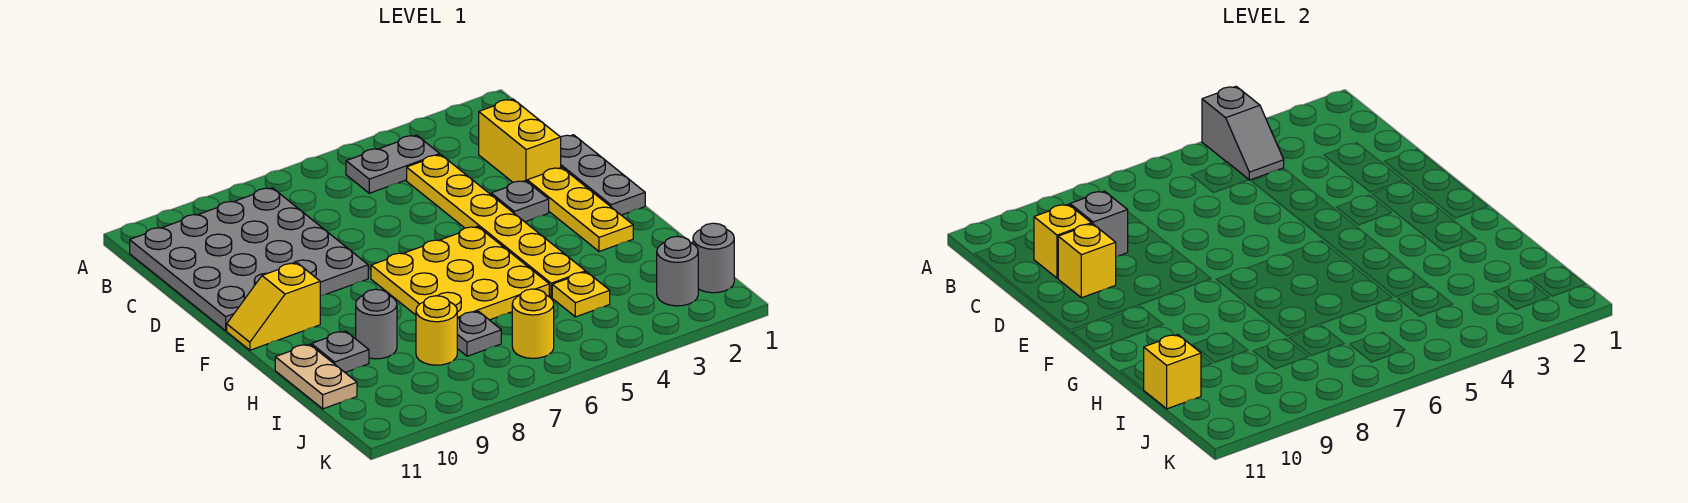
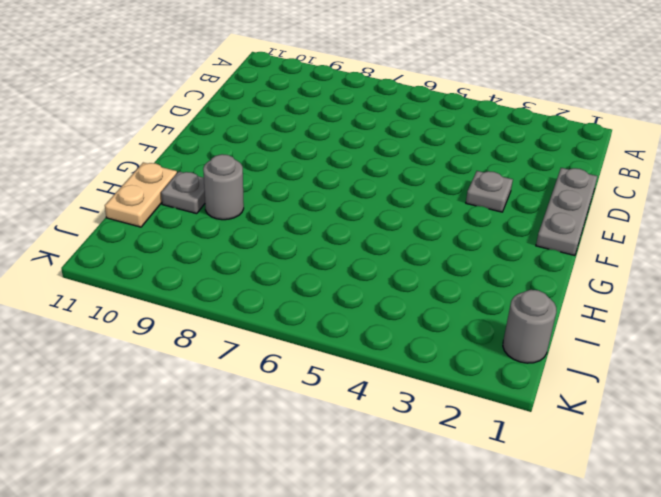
none -> grey plate B4:B5 level 1
none -> grey plate B8:E11 level 1
none -> yellow brick C2:D2 level 1

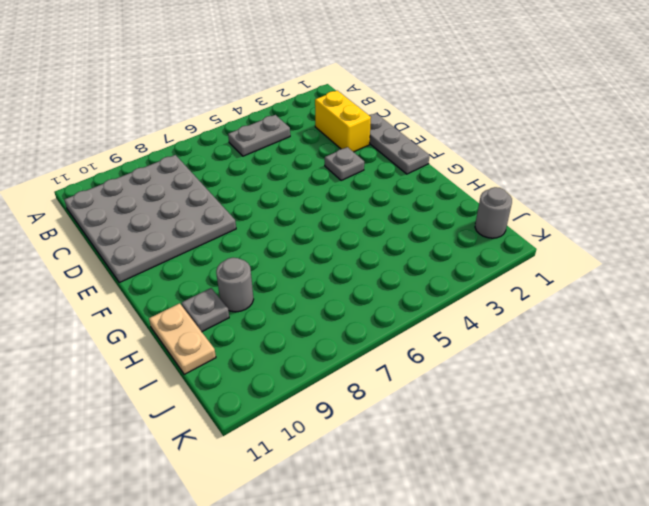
none -> yellow plate C4:H4 level 1
none -> yellow plate E2:G2 level 1
none -> yellow plate F5:H7 level 1

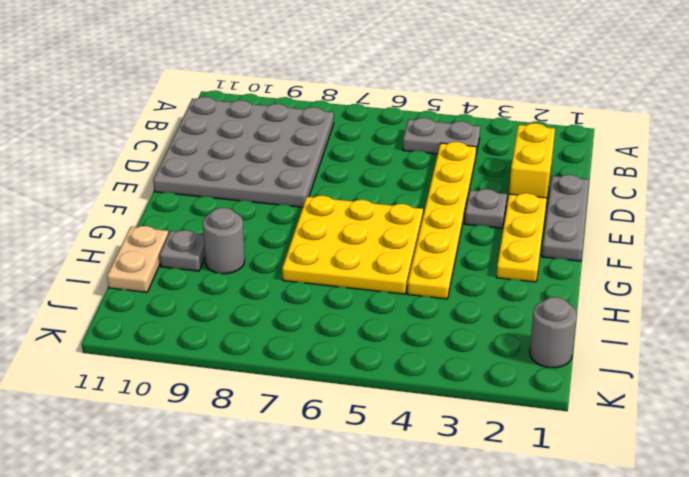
none -> yellow slope F10:F11 level 1 top 10
none -> yellow plate I4 level 1
none -> grey plate I7 level 1

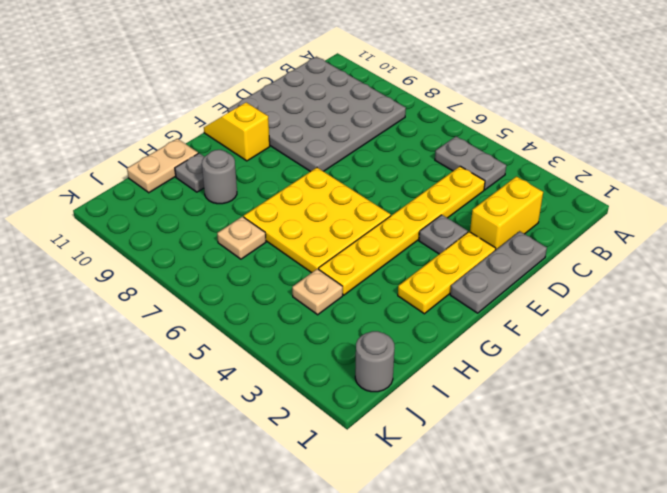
tan plate I4 level 1 -> yellow plate I4 level 1
tan plate I7 level 1 -> grey plate I7 level 1
none -> yellow round brick I8 level 1
none -> grey round brick J2 level 1
none -> yellow round brick J6 level 1

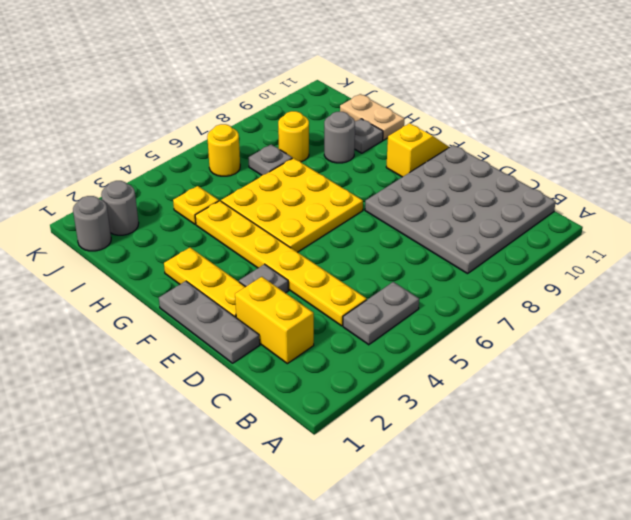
none -> grey slope A4:B4 level 2 top A
none -> grey brick C9 level 2
none -> yellow brick C10 level 2

